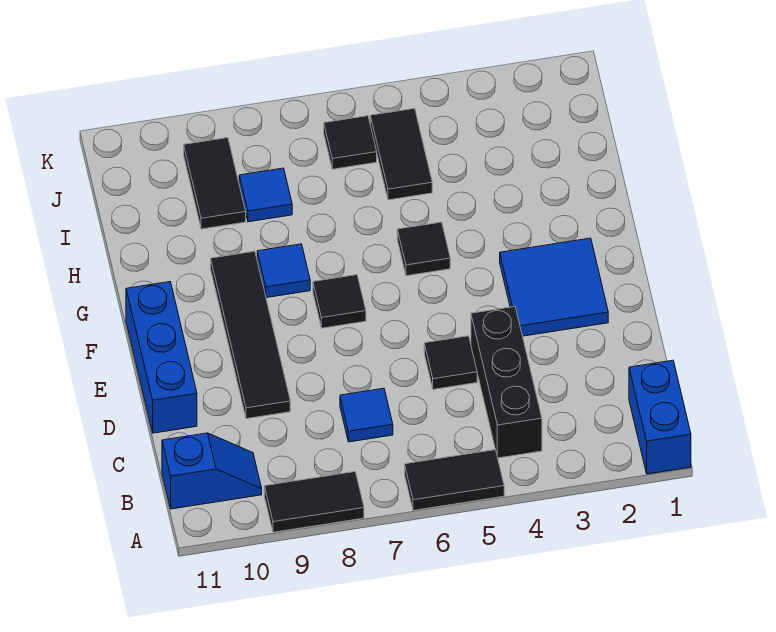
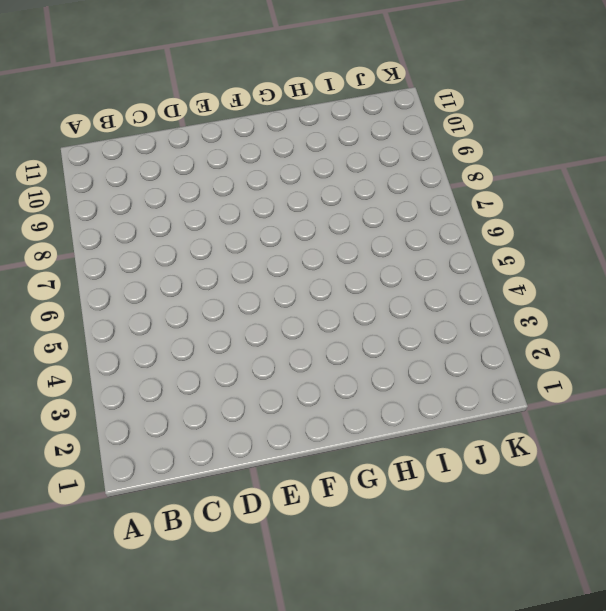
none -> blue brick A1:B1 level 1
none -> black tile A5:A6 level 1
none -> black tile A8:A9 level 1

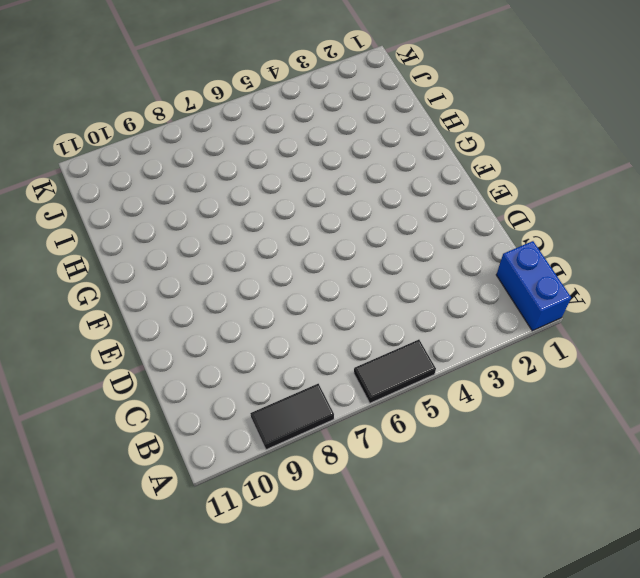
none -> black brick B4:D4 level 1
none -> blue slope B10:B11 level 1 top 11
none -> blue tile C7 level 1

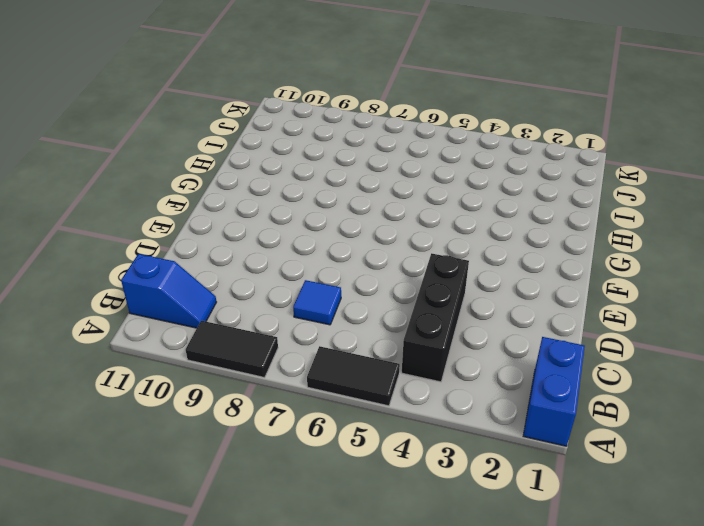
none -> black tile D5 level 1
none -> black tile D9:G9 level 1
none -> blue brick D11:F11 level 1

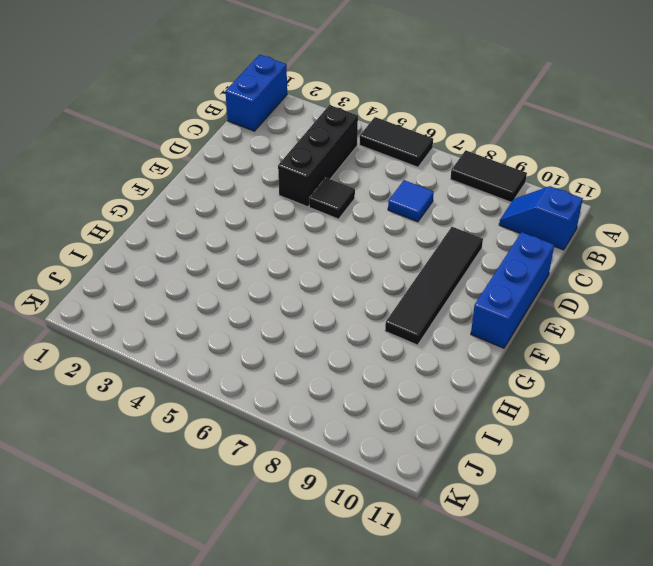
none -> blue tile E2:F3 level 1
none -> black tile F7 level 1
none -> black tile G5 level 1

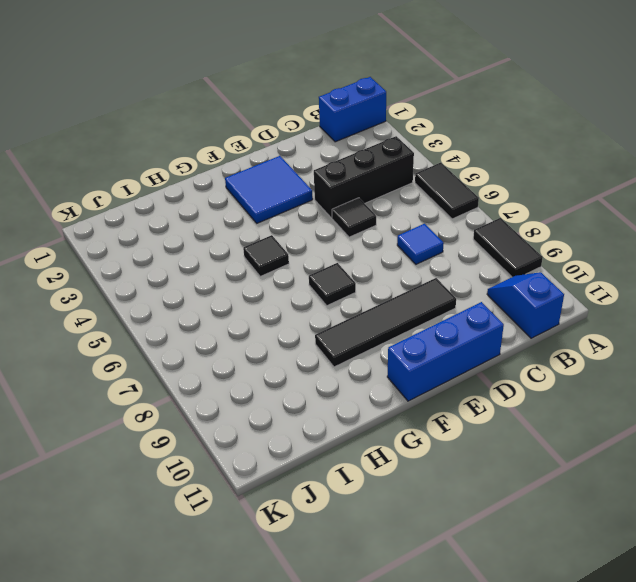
none -> blue tile G8 level 1
none -> black tile I5:J5 level 1
none -> blue tile I8 level 1

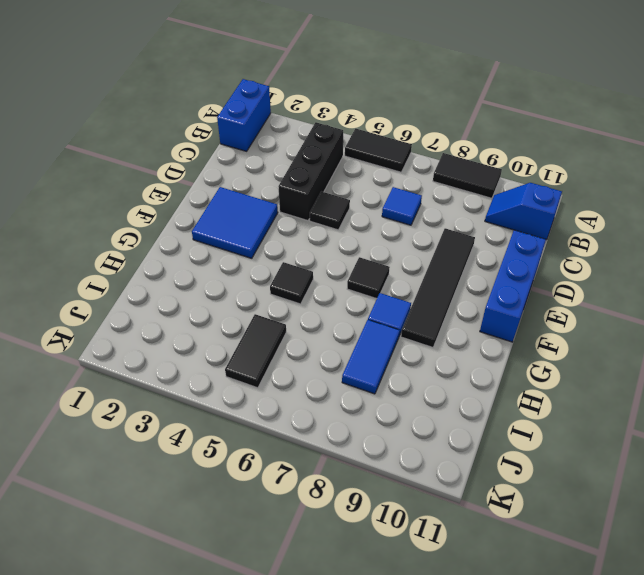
blue tile H8:I8 level 1 -> blue tile I8 level 1
none -> black tile I9:J9 level 1
none -> black tile J6 level 1

